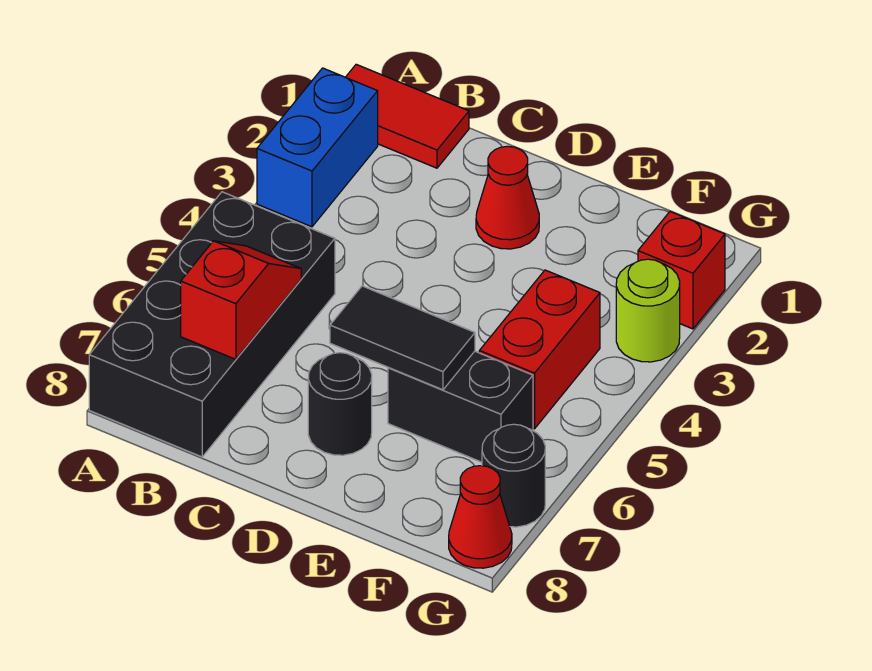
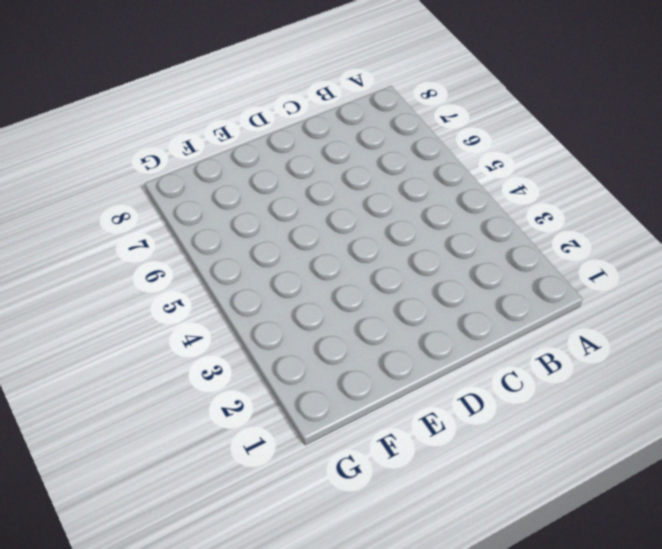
none -> red tile A1:B1 level 1
none -> blue brick A2:A3 level 1
none -> black brick A5:B8 level 1

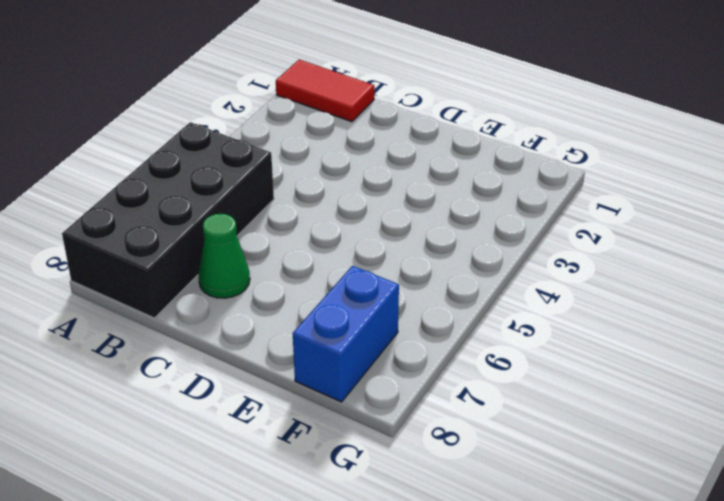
green cone C7 level 1 -> none
blue brick F7:F8 level 1 -> blue brick A2:A3 level 1
none -> red cone D2 level 1
none -> black round brick D7 level 1
none -> black brick E6:F6 level 1

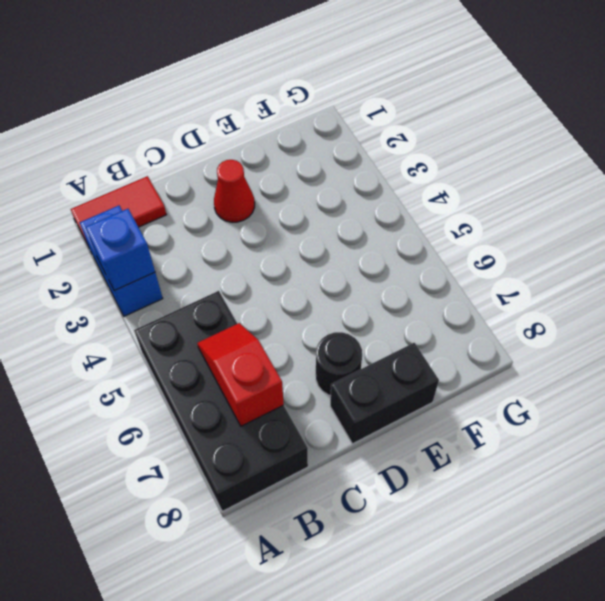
blue brick A3 level 2 -> none
black brick D8:E8 level 1 -> black brick E6:F6 level 1
none -> red brick F4:F5 level 1
none -> red brick G2 level 1
none -> lime round brick G3 level 1

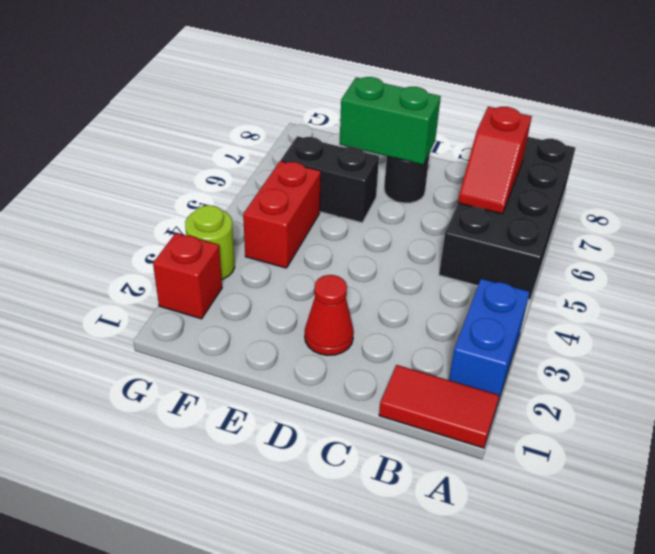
green brick D7:E7 level 2 -> none
none -> black round brick G7 level 1
none -> red cone G8 level 1
none -> black tile D6:E6 level 2

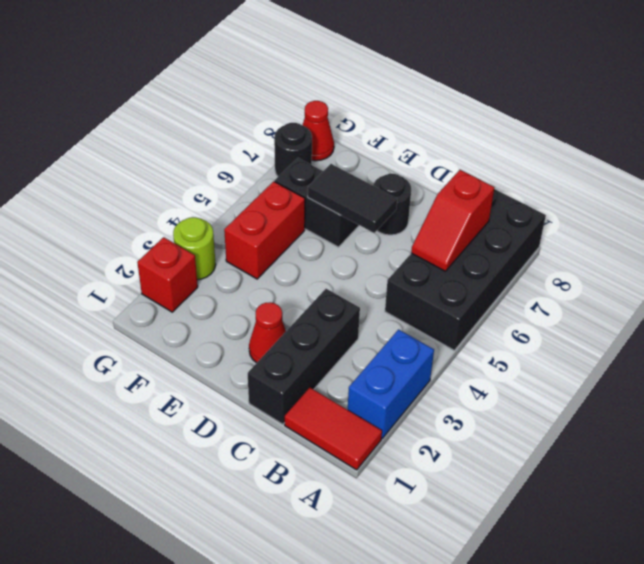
black brick C1:C3 level 1 -> none

